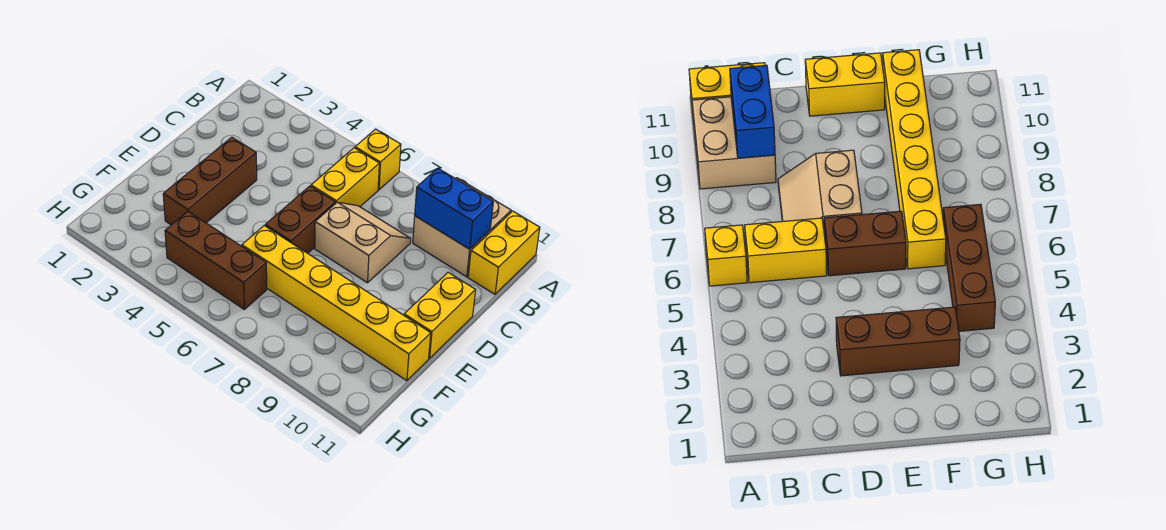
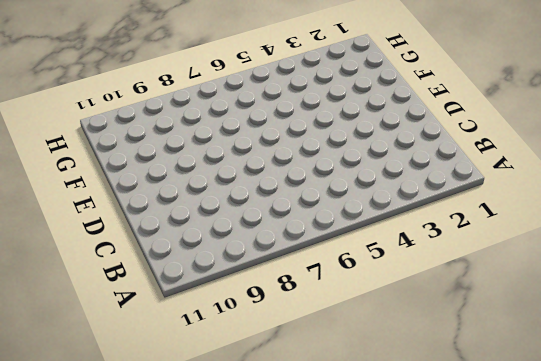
none -> yellow brick A6 level 1
none -> tan brick A9:B10 level 1

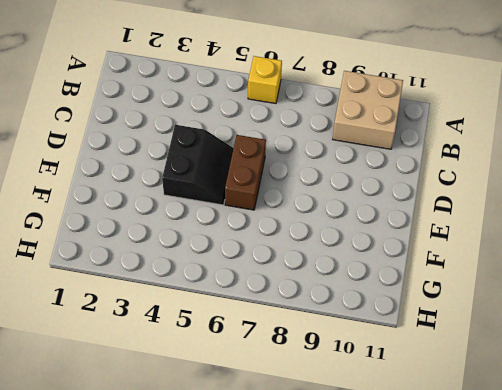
black slope D4:E5 level 1 top 4 -> none
none -> yellow brick A11:B11 level 1
none -> yellow brick B6:C6 level 1

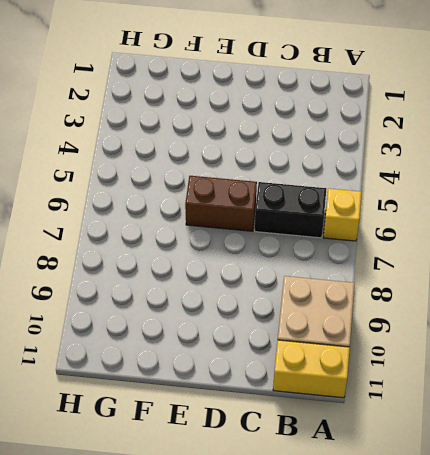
black brick B6:C6 level 1 -> yellow brick B6:C6 level 1
none -> tan slope C7:D8 level 1 top D
none -> brown brick D3:F3 level 1

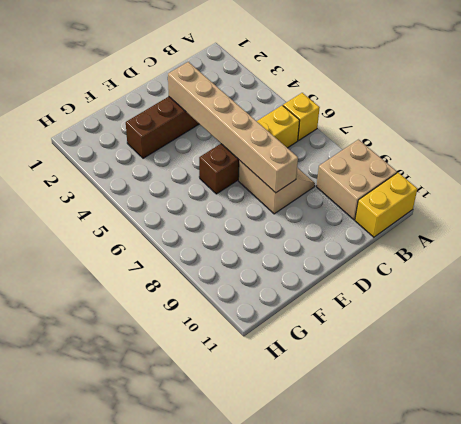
tan brick D3:D8 level 2 -> none
none -> yellow brick D11:E11 level 1
none -> yellow brick F6:F11 level 1

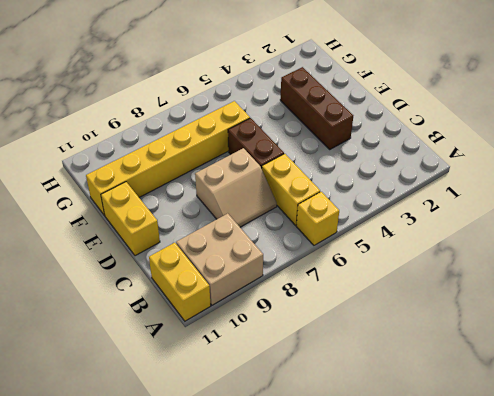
none -> brown brick G4:G6 level 1
none -> blue brick B9:B10 level 2

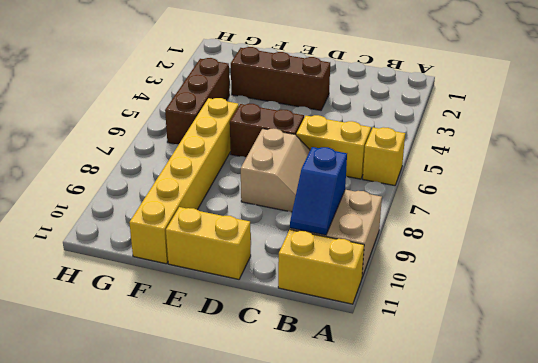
blue slope B9:B10 level 2 top 9 -> blue brick B9:B10 level 2

